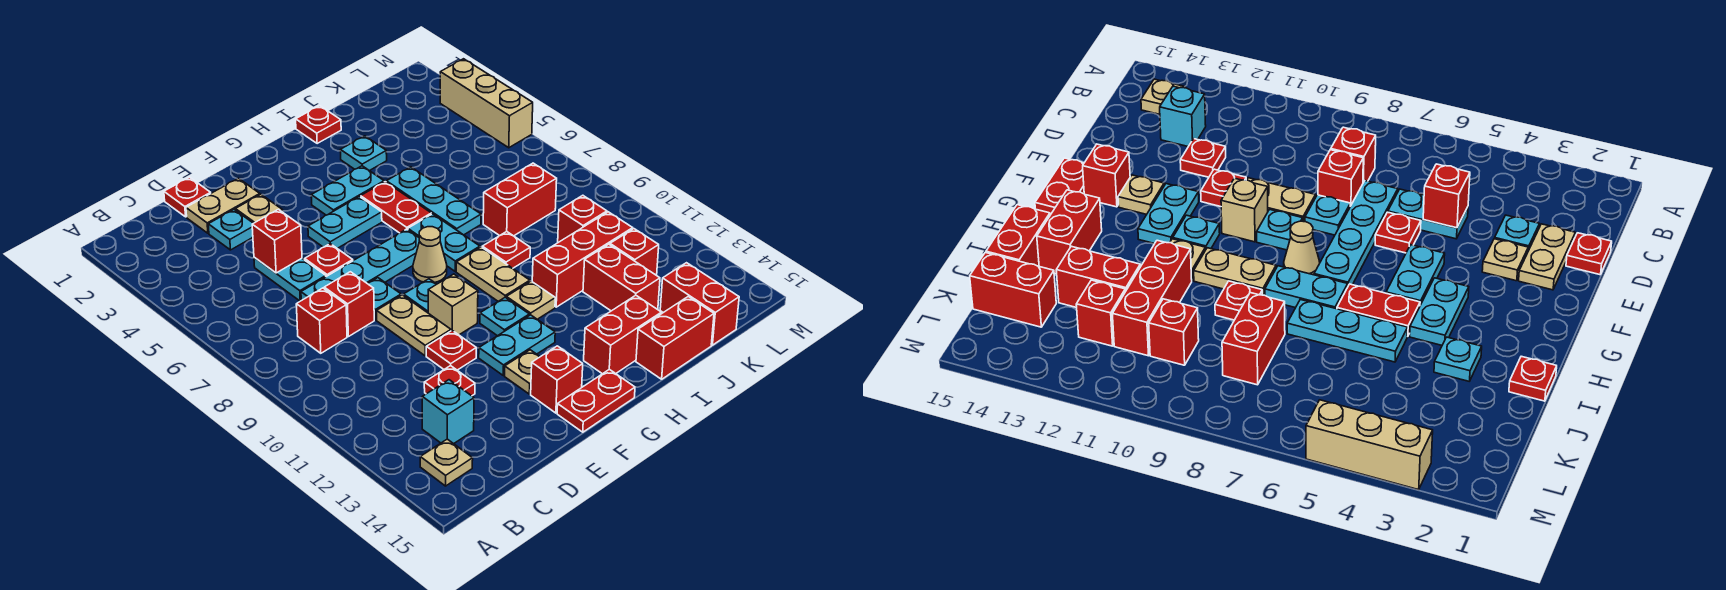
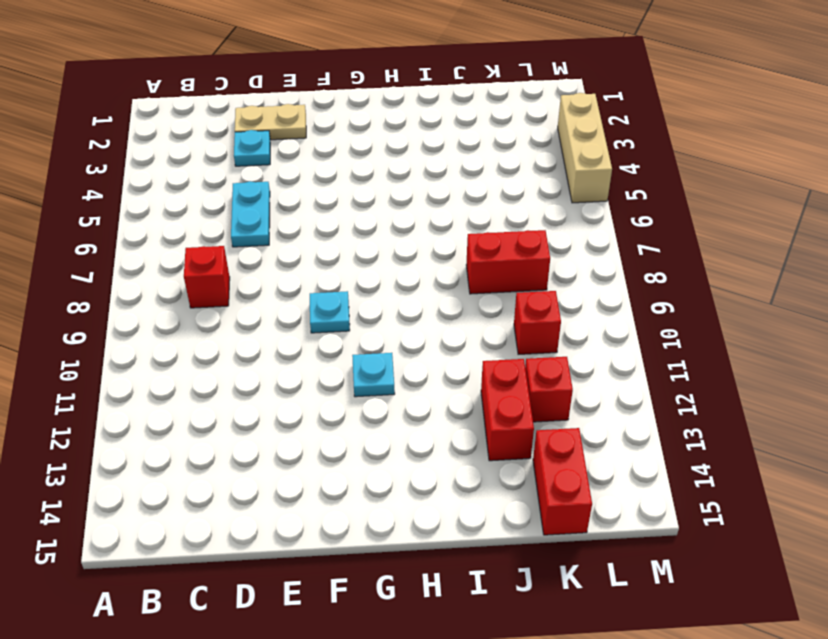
none -> tan plate B14 level 1
none -> cyan brick C13 level 1
none -> red plate D1 level 1
none -> cyan plate D7:G7 level 1

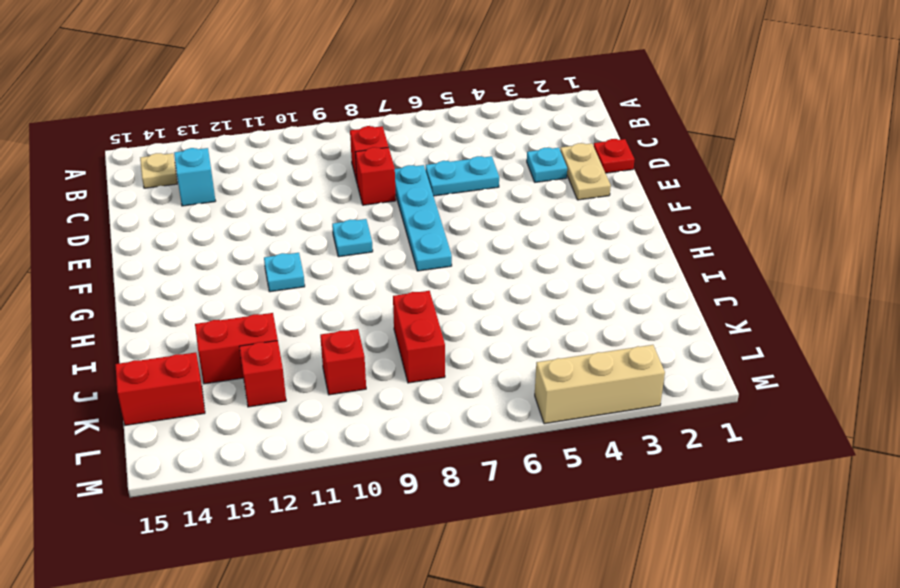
none -> red plate D12 level 1
none -> tan plate E3 level 1
none -> red plate E6 level 1
none -> cyan plate E8 level 1

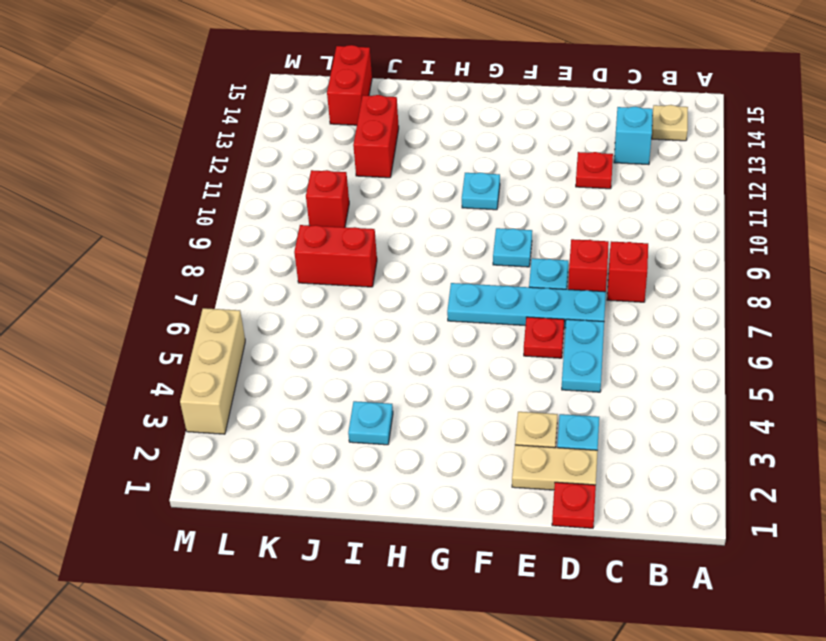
none -> tan plate E9:E10 level 1
none -> red plate E11 level 1
none -> cyan plate F5:G5 level 1
none -> tan brick F10 level 1

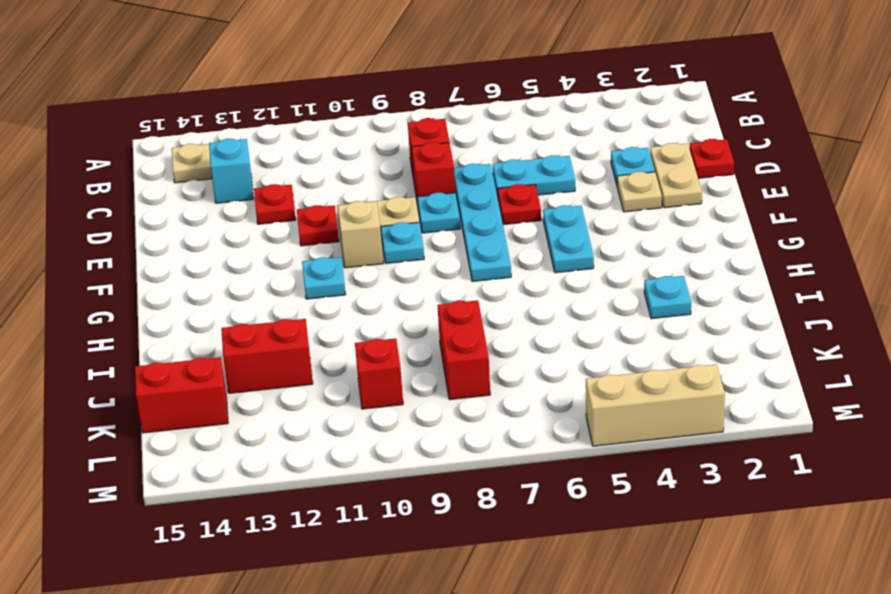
none -> cyan plate F12:G12 level 1
none -> tan plate F13 level 1
none -> red brick F14 level 1
none -> red plate F15:G15 level 1

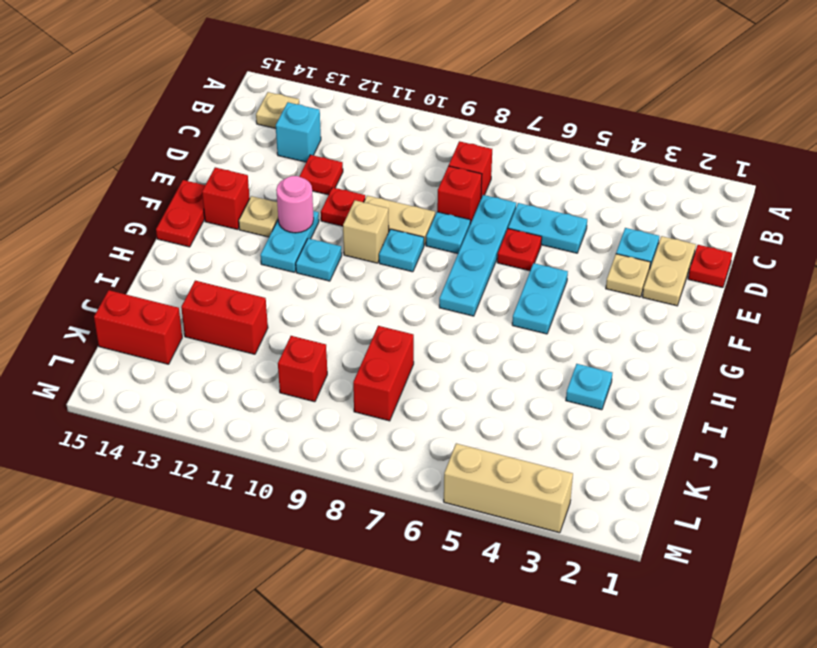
pink round brick F12 level 2 -> none
none -> cyan plate G4:H4 level 1
none -> tan cone G8 level 1
none -> red plate H5:H6 level 1
none -> cyan plate H7:H8 level 1

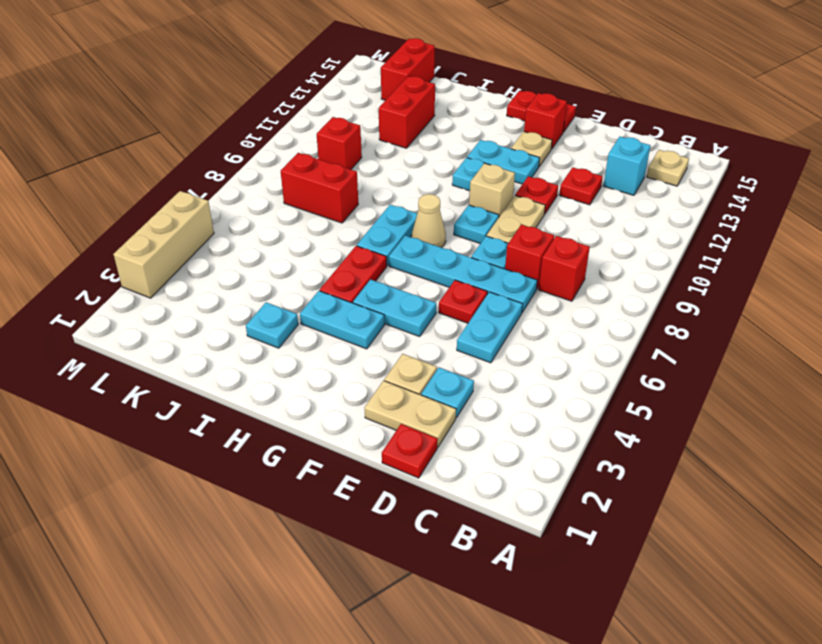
none -> tan plate H9:H10 level 1
none -> tan plate H11 level 1
none -> red brick H14:I14 level 1
none -> red plate I1 level 1

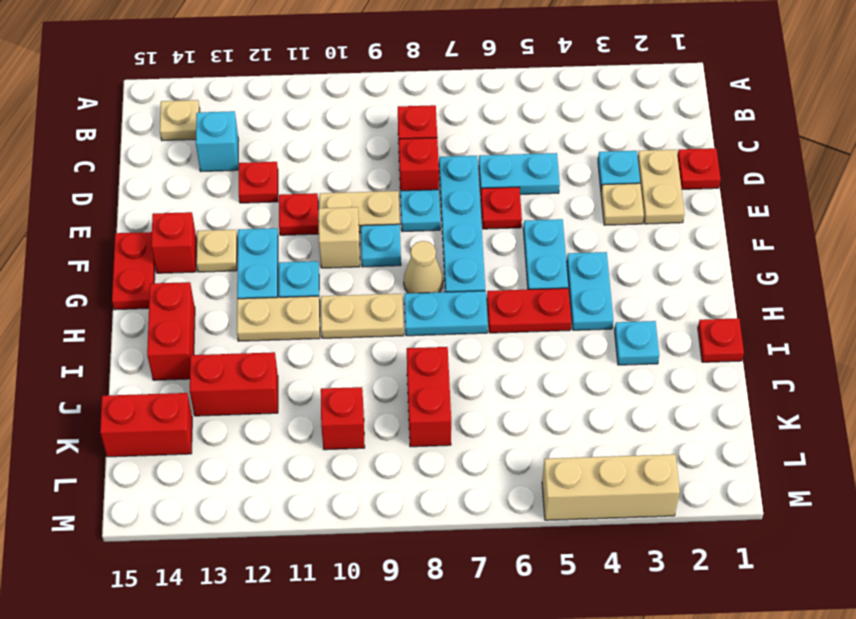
tan plate H11:H12 level 1 -> tan plate H11 level 1
none -> cyan plate I5:I7 level 1
none -> red plate I9 level 1
none -> red brick I11:K11 level 1
none -> red brick I15:J15 level 1

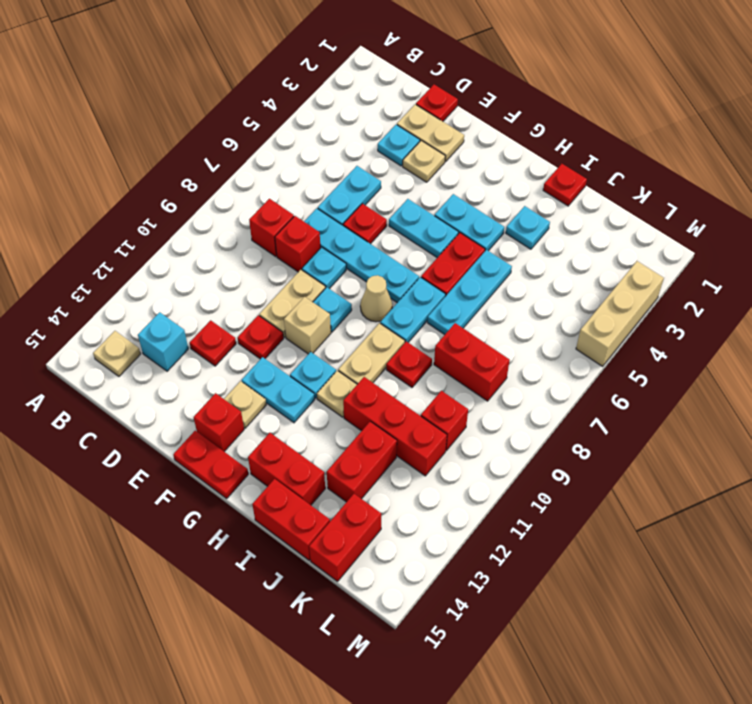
none -> red brick K12 level 1
none -> red brick D5 level 2

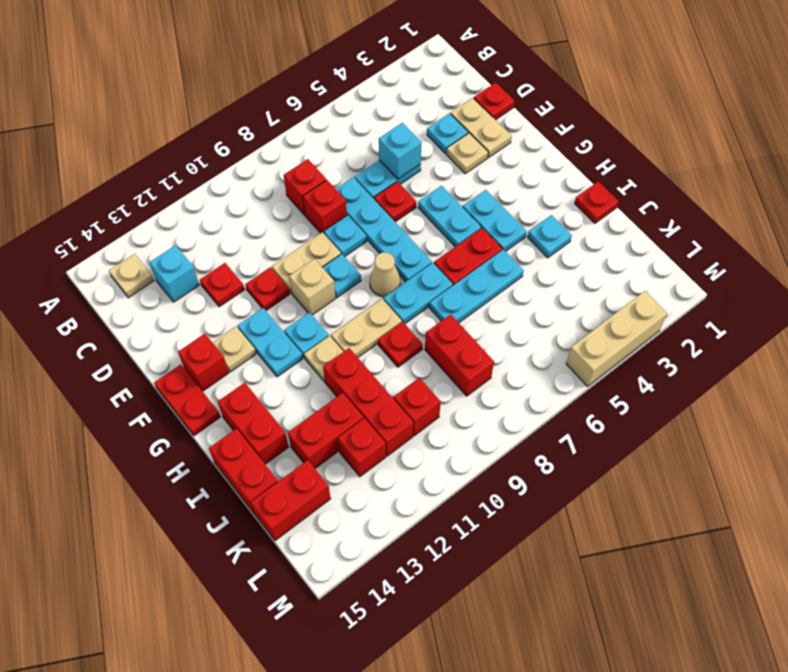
cyan brick D5 level 2 -> red brick D5 level 2

